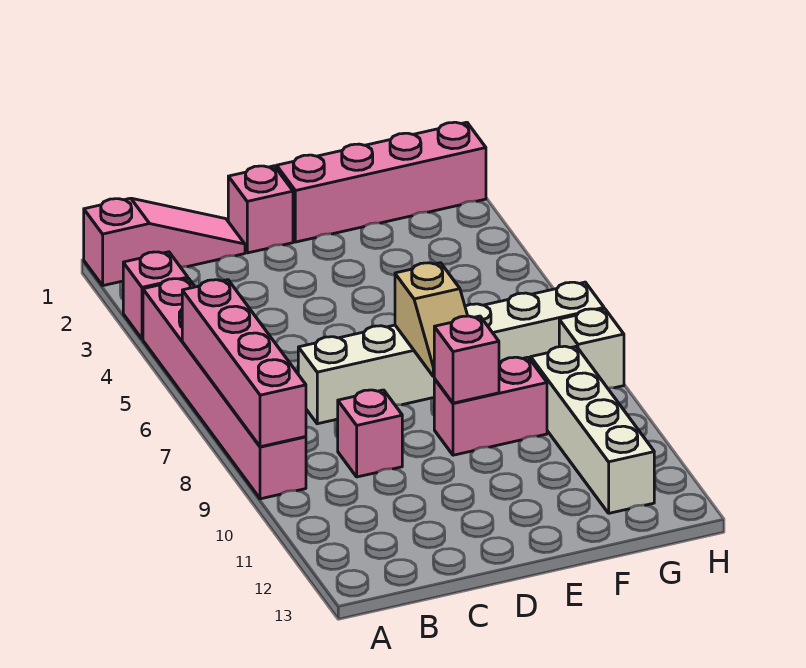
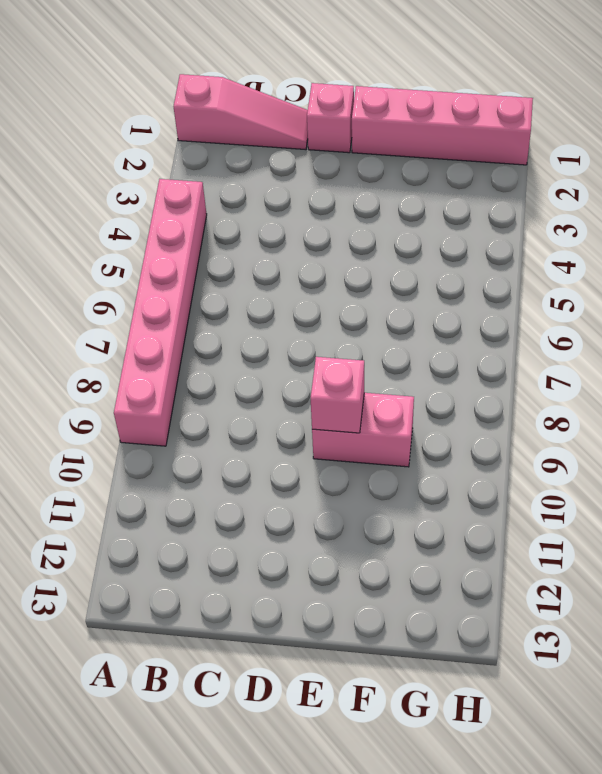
none -> pink brick A3 level 1
none -> white brick C7:H7 level 1
none -> pink brick C9 level 1

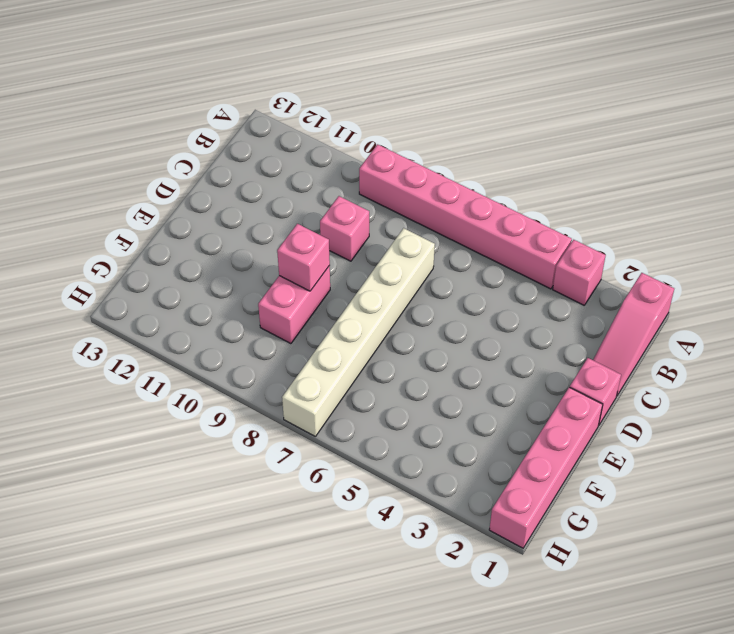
none -> white brick G9:G12 level 1
none -> white brick H8 level 1
none -> pink brick A6:A9 level 2

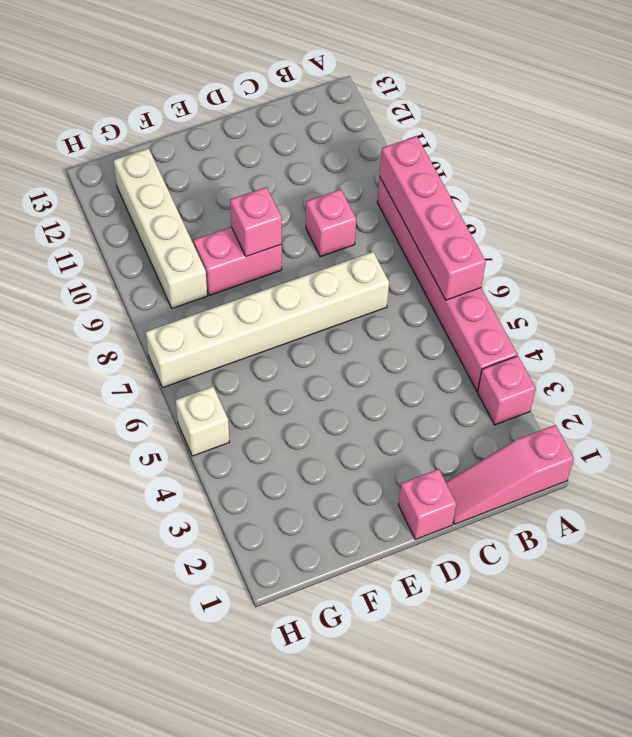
white brick H5 level 1 -> white brick H8 level 1
none -> pink brick E1:H1 level 1
none -> tan slope E7:E8 level 2 top 7

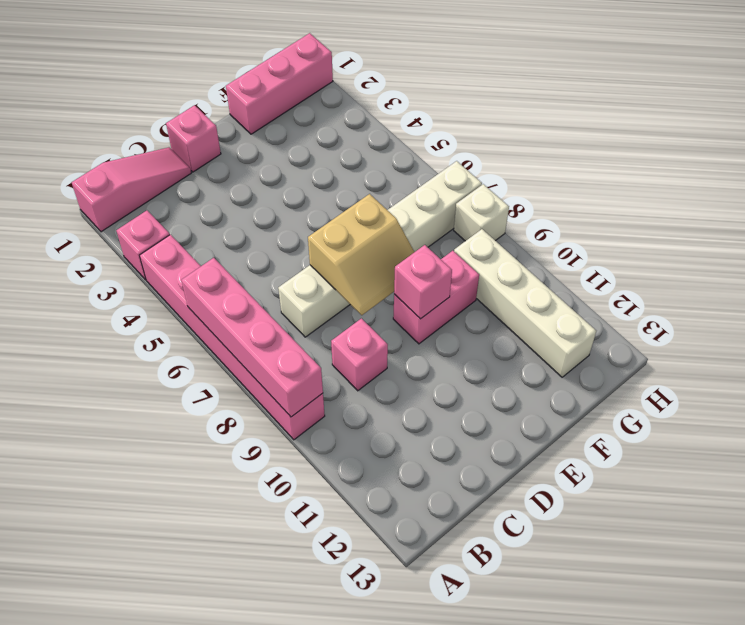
tan slope D7:E8 level 2 top 7 -> tan slope E7:E8 level 2 top 7
pink brick F1:H1 level 1 -> pink brick E1:H1 level 1

